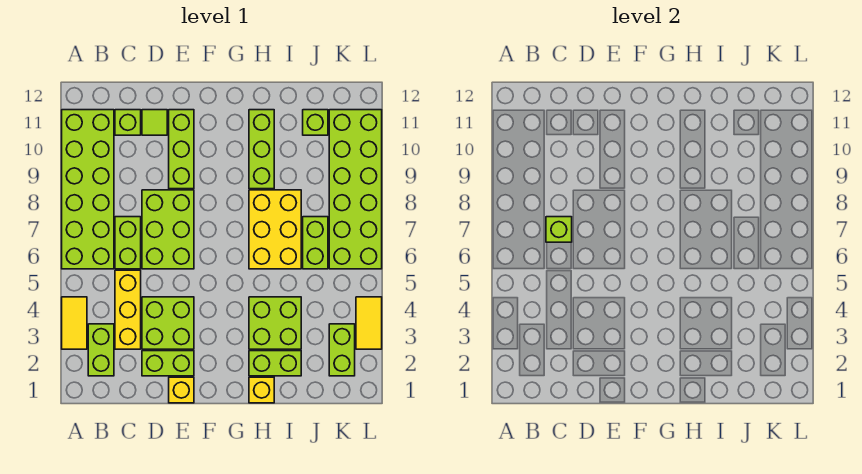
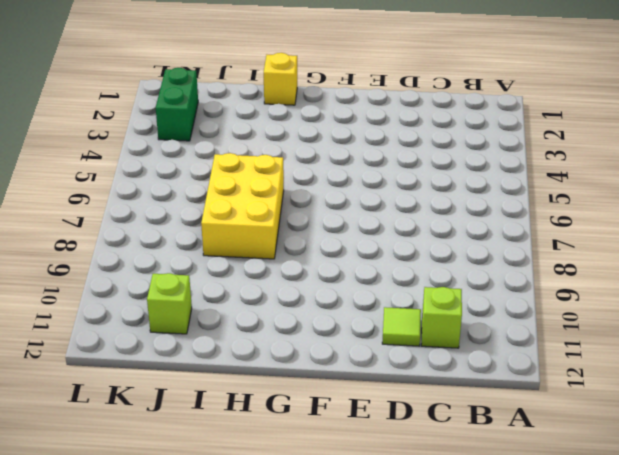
green brick K2:K3 level 1 -> lime brick K2:K3 level 1
none -> yellow tile A3:A4 level 1
none -> lime brick A6:B11 level 1
none -> lime brick B2:B3 level 1

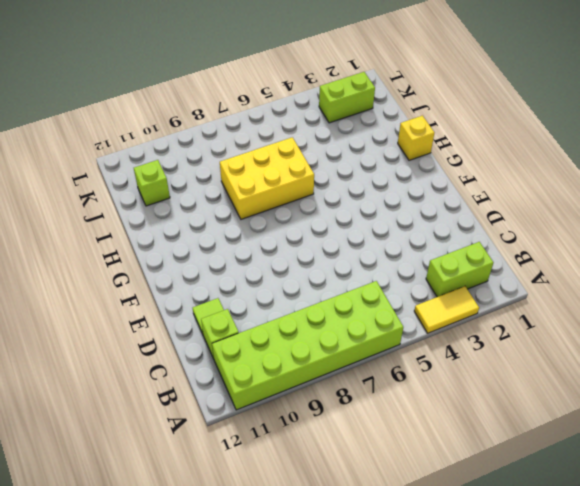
none -> yellow brick C3:C5 level 1
none -> lime brick C6:C7 level 1
none -> lime brick D2:E2 level 1

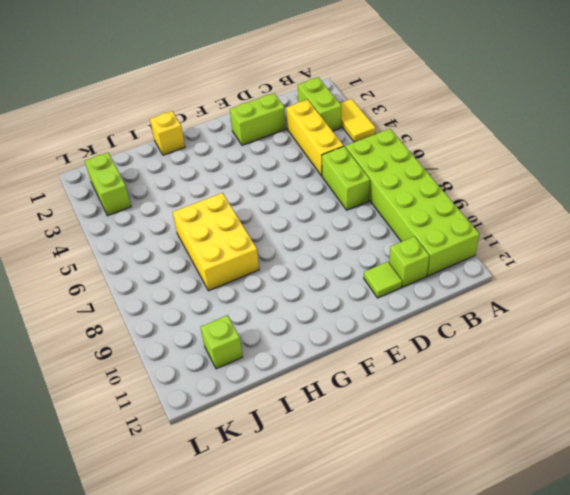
none -> lime brick D3:E4 level 1
none -> lime brick D6:E8 level 1
none -> yellow brick E1 level 1

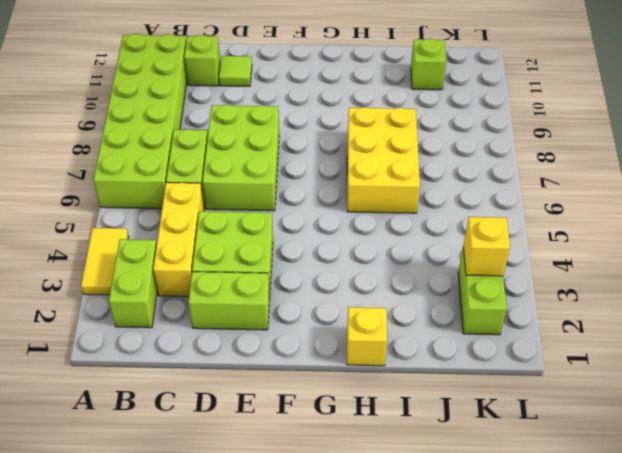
yellow brick K3 level 2 -> yellow brick E1 level 1
none -> lime brick E9:E11 level 1
none -> lime brick H2:I2 level 1
none -> lime brick H3:I4 level 1

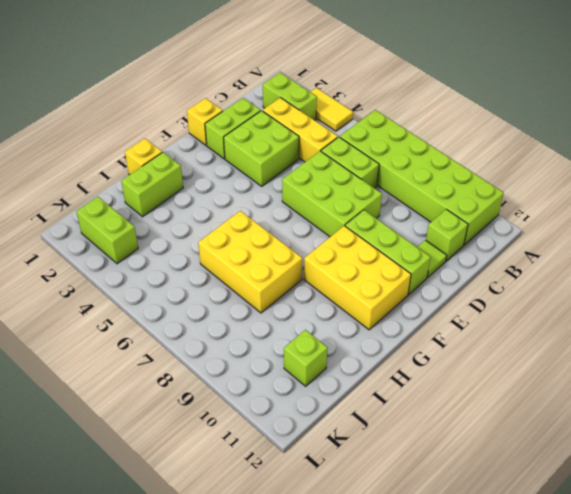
yellow brick F9:G11 level 1 -> none
none -> lime brick H3:I4 level 1
none -> lime brick H9:H11 level 1
none -> lime brick J6:J7 level 1

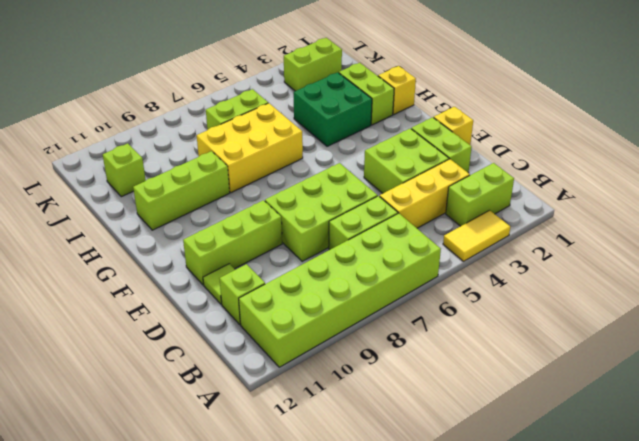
green brick H3:I4 level 1 -> lime brick H3:I4 level 1
none -> lime brick K6:L11 level 1
none -> yellow tile L3:L4 level 1
none -> lime brick C7 level 2

